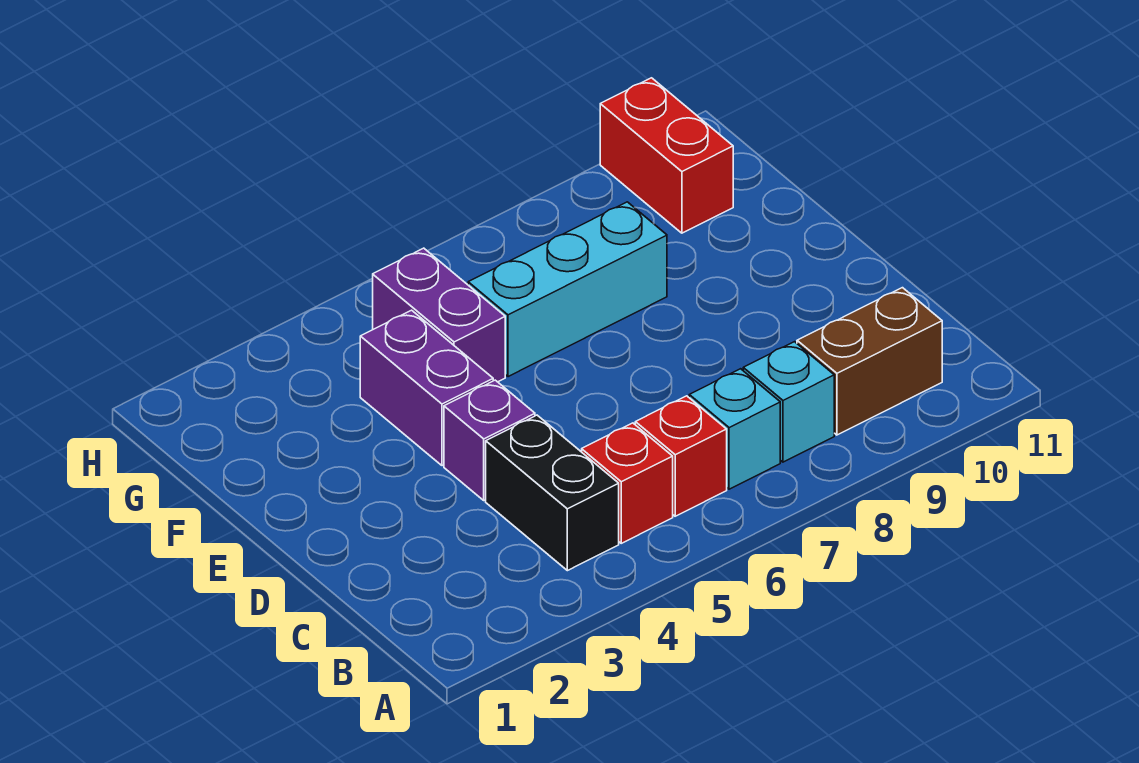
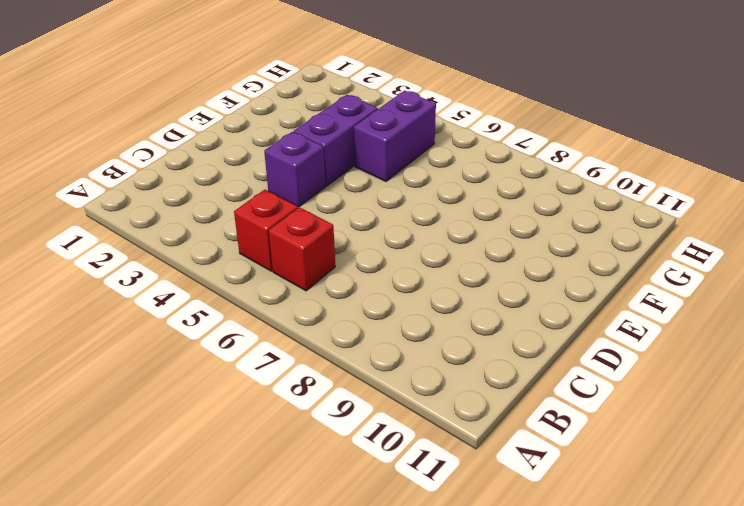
none -> black brick B4:C4 level 1
none -> cyan brick B7 level 1

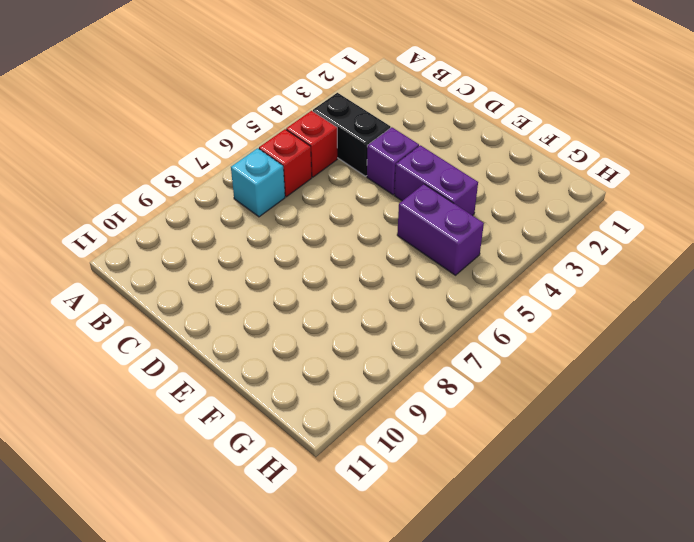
none -> cyan brick B8 level 1
none -> brown brick B9:B10 level 1

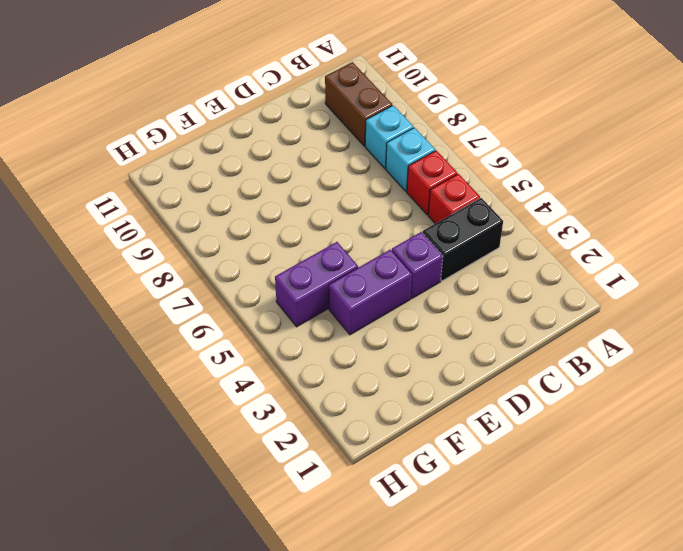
none -> cyan brick F6:F8 level 1
none -> red brick G10:H10 level 1

